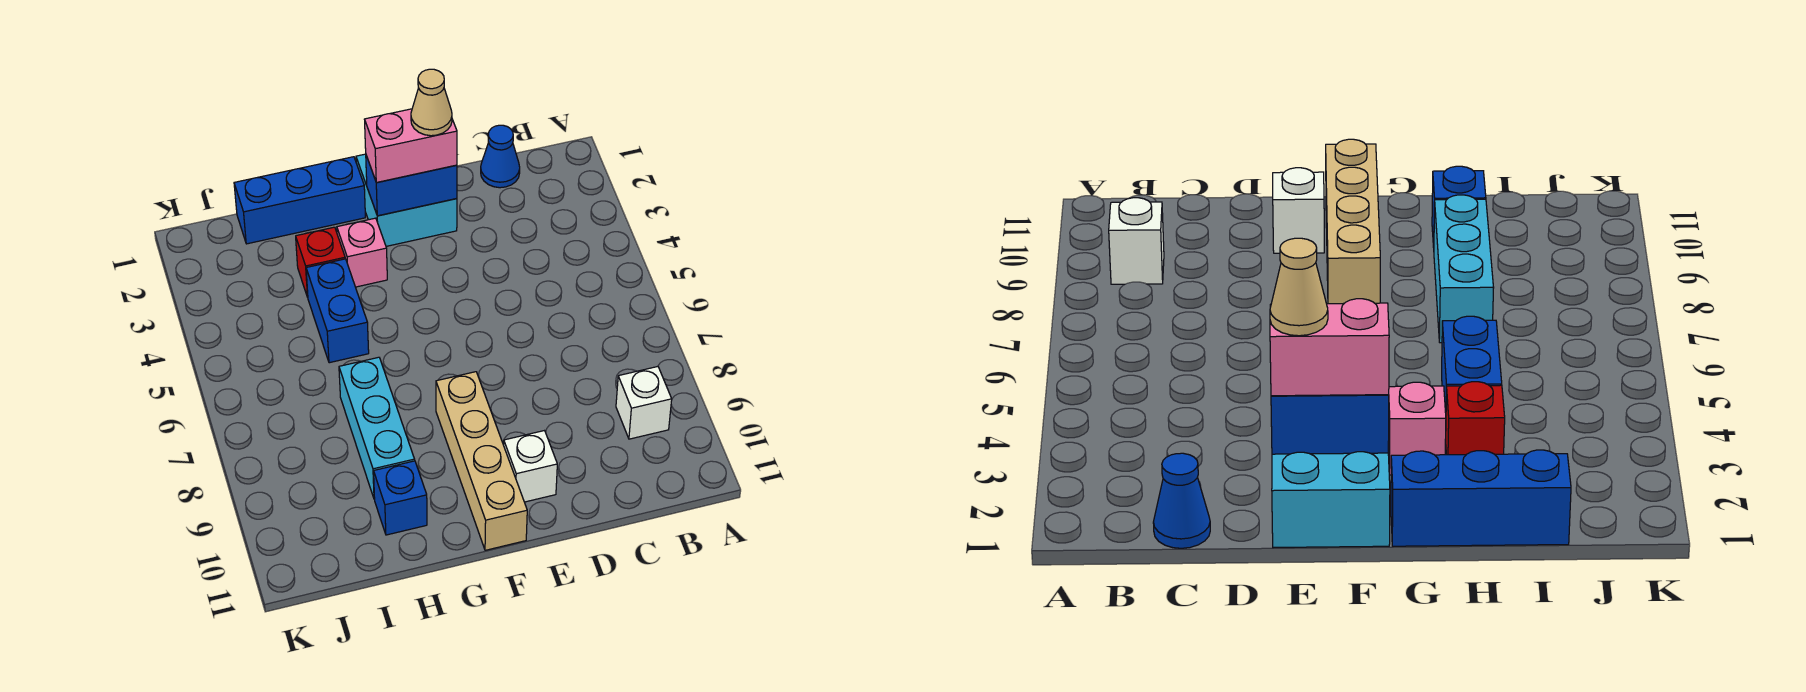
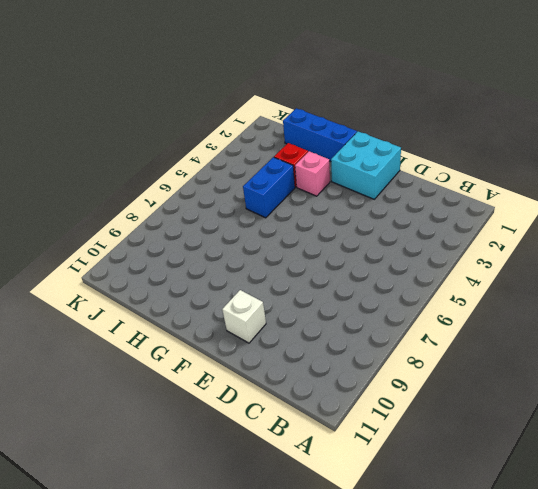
none -> white brick B9 level 1
none -> blue cone C1 level 1
none -> tan brick F8:F11 level 1

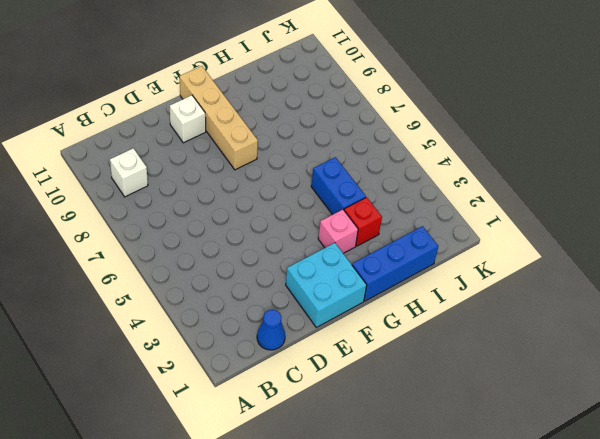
none -> cyan brick H7:H9 level 1
none -> blue brick H10 level 1
none -> blue brick E2:F2 level 2

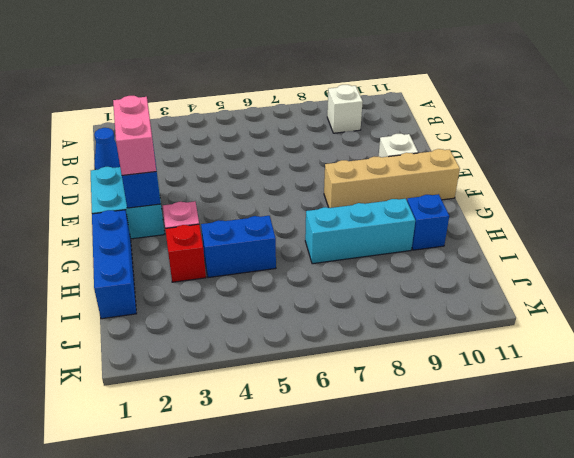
none -> tan cone E2 level 4

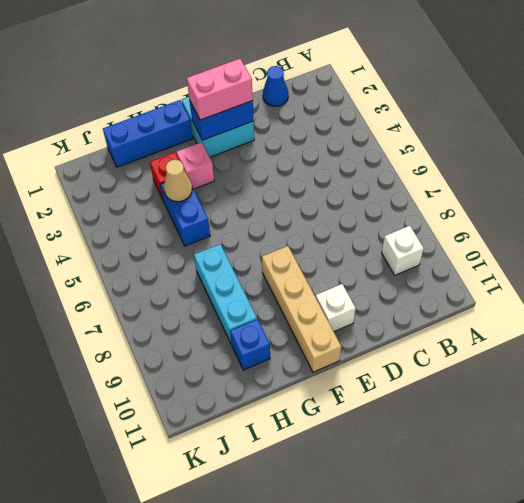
tan cone H4 level 2 -> tan cone E2 level 4

